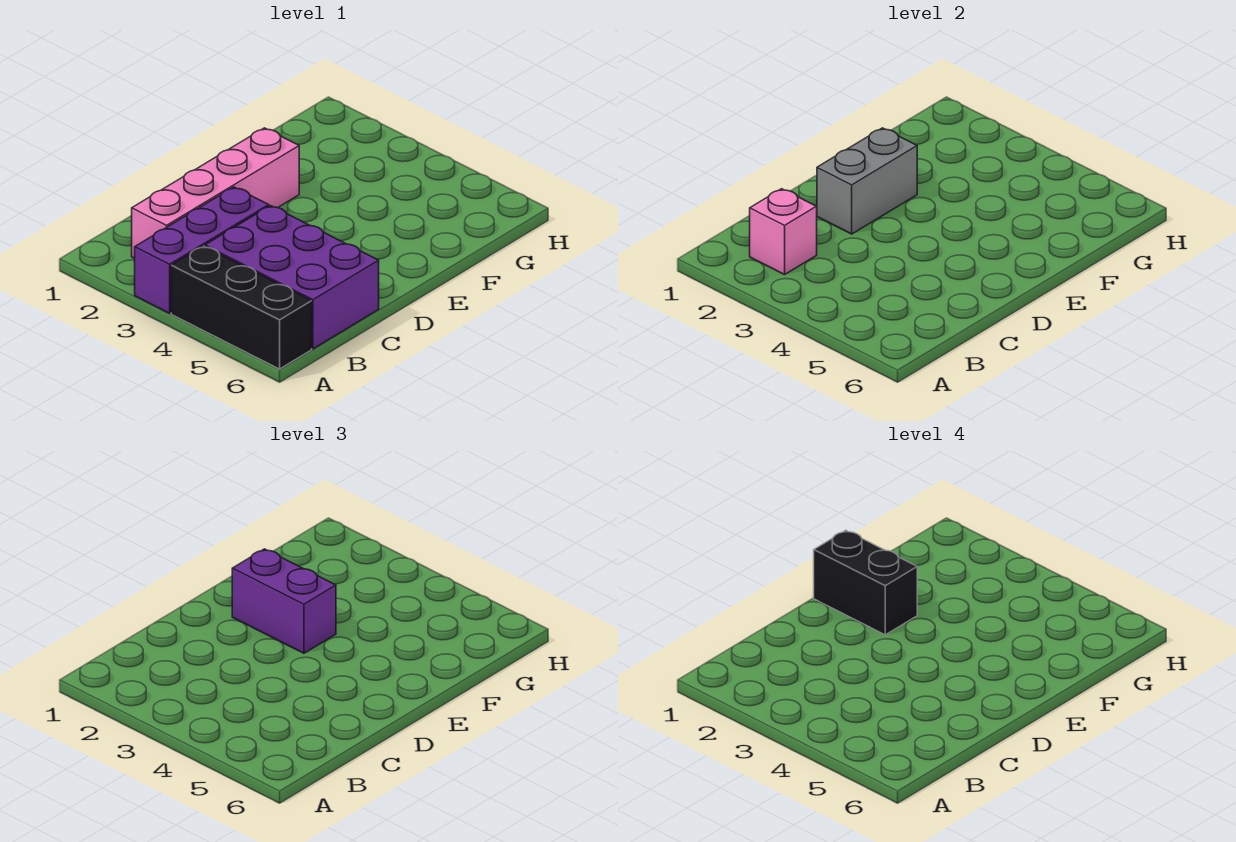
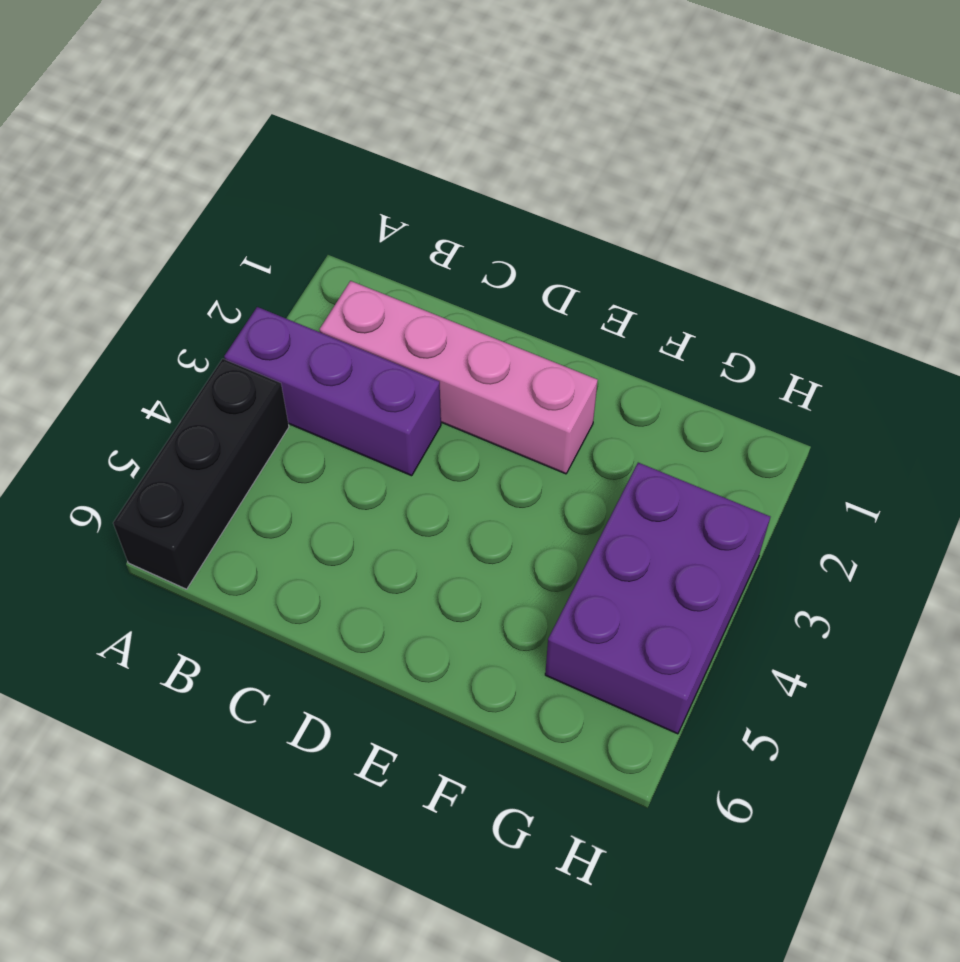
purple brick G3:H5 level 1 -> purple brick B4:C6 level 1
none -> pink brick B2 level 2
none -> grey brick D2:E2 level 2

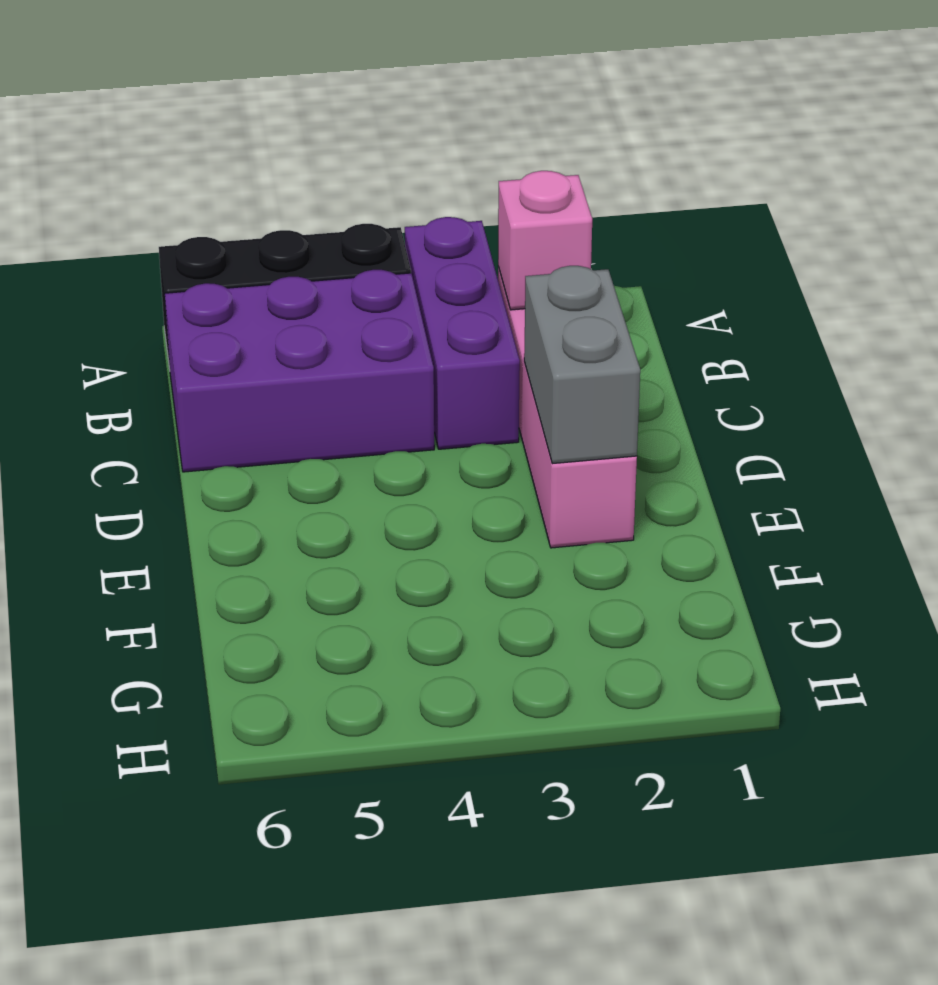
none -> purple brick E2:E3 level 3
none -> black brick E1:E2 level 4

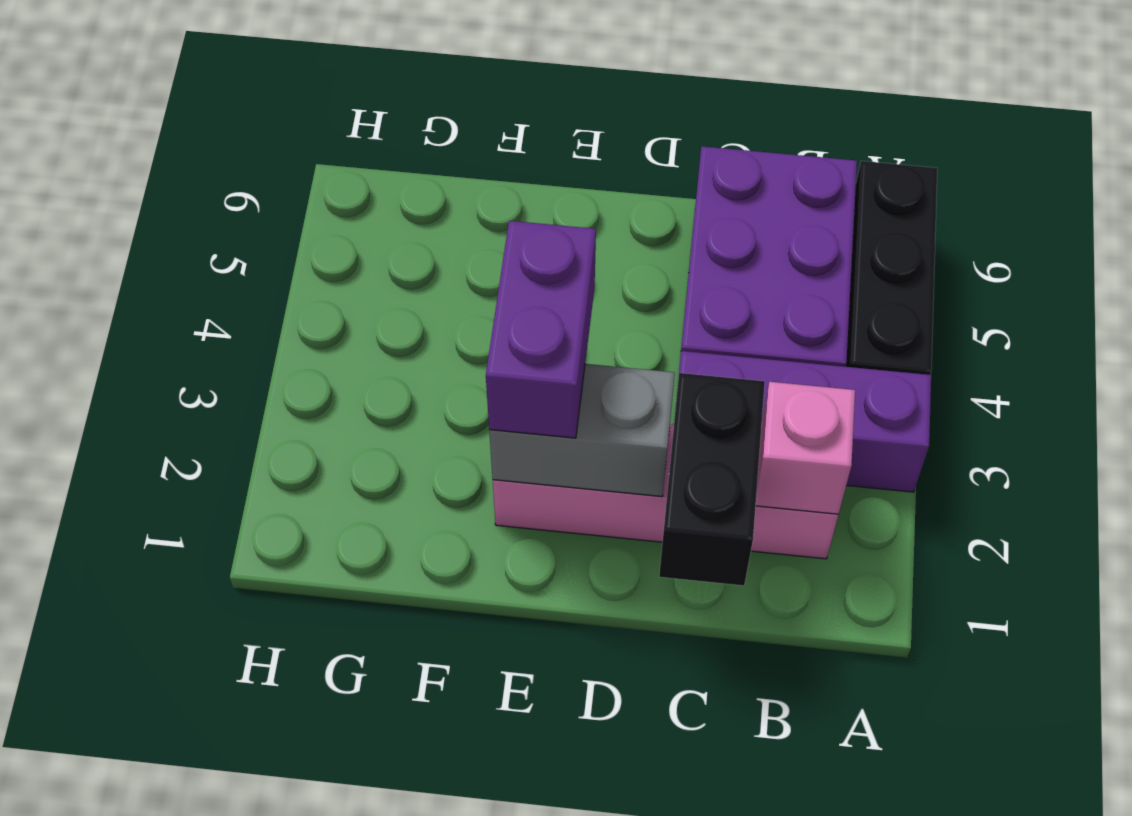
black brick C1:C2 level 2 -> black brick E1:E2 level 4

